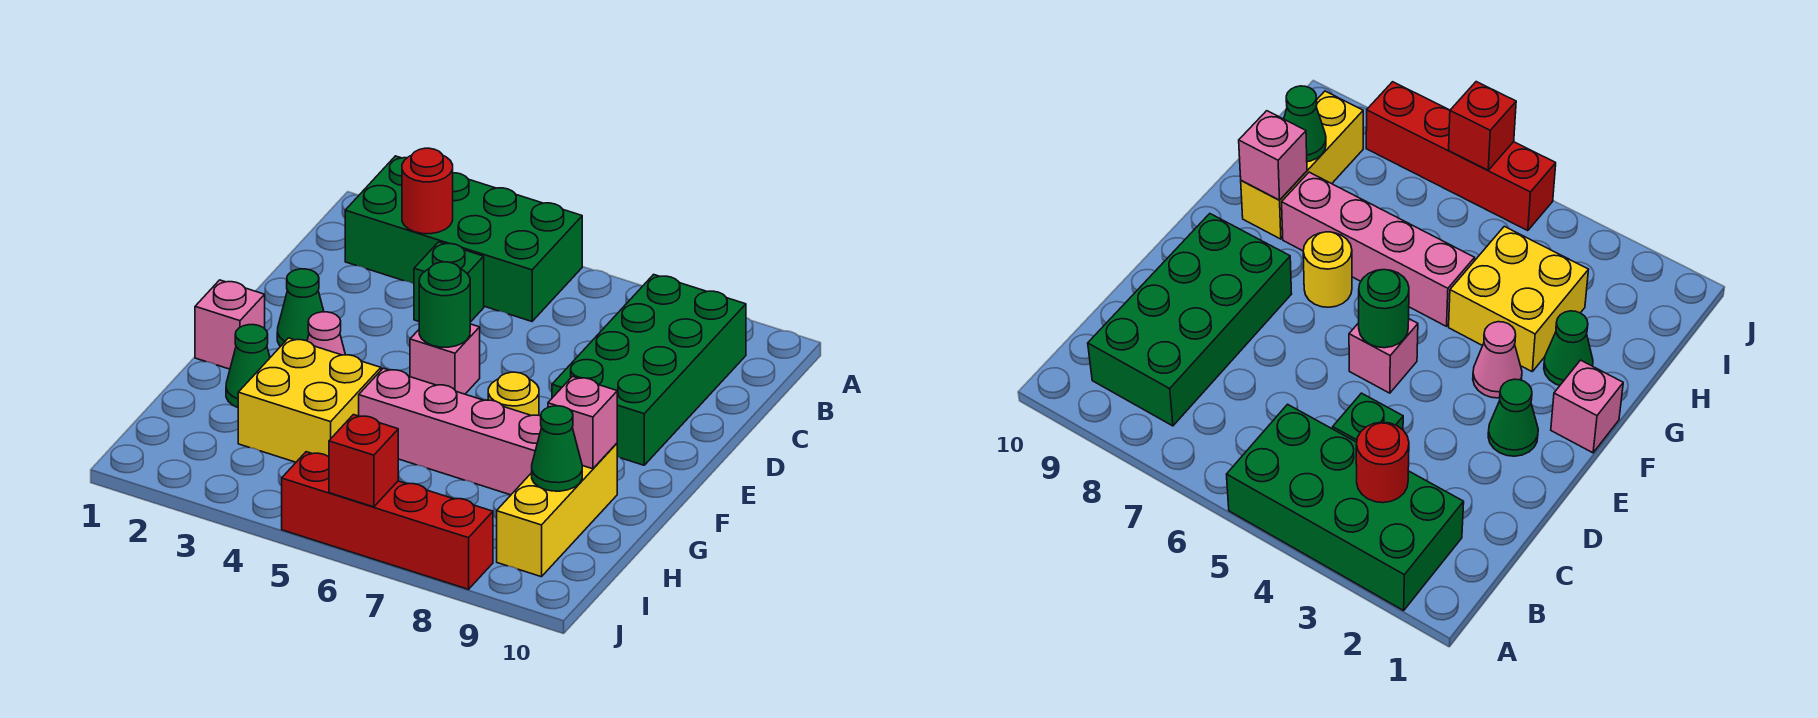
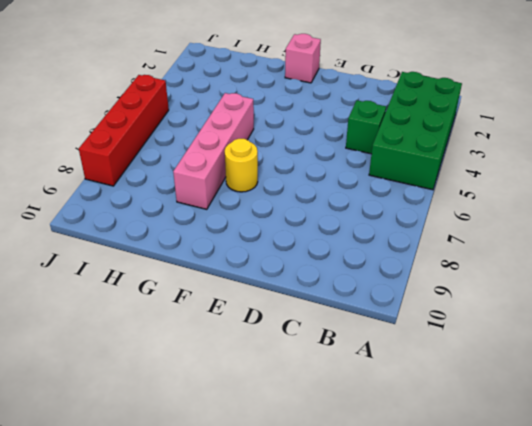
none -> green brick B8:E9 level 1
none -> green cone E2 level 1
none -> pink brick E5 level 1

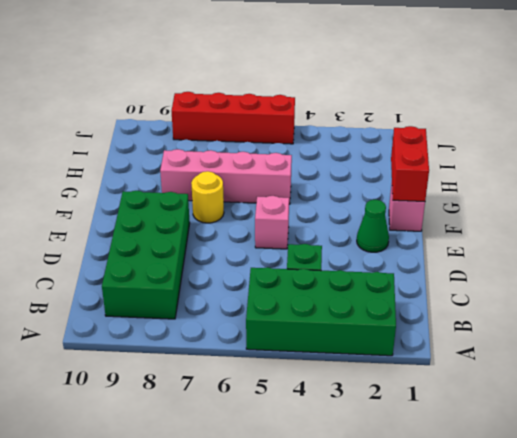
red brick F1:G1 level 2 -> none
none -> pink cone F3 level 1
none -> green cone G2 level 1
none -> yellow brick G3:H4 level 1

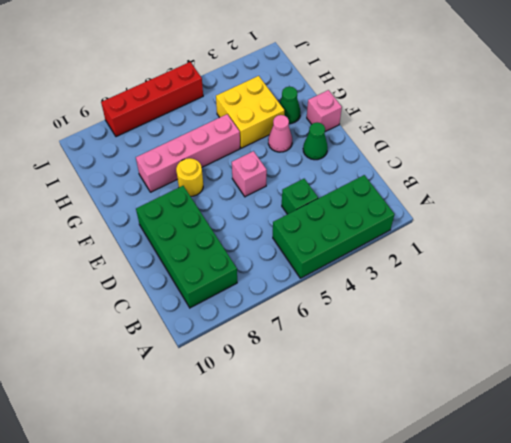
none -> yellow brick G9:I9 level 1
none -> red round brick B3 level 2
none -> green round brick E5 level 2

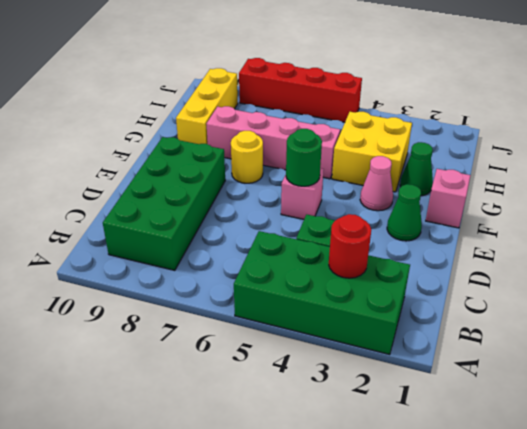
none -> pink brick G9 level 2
none -> green cone H9 level 2
none -> red brick J6 level 2

